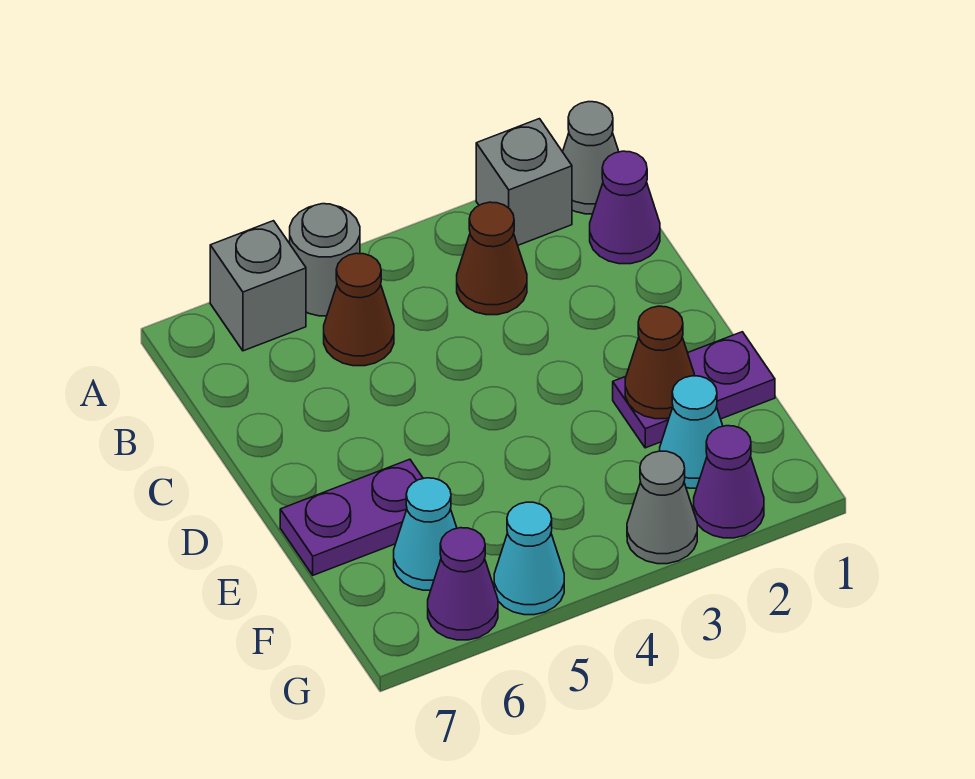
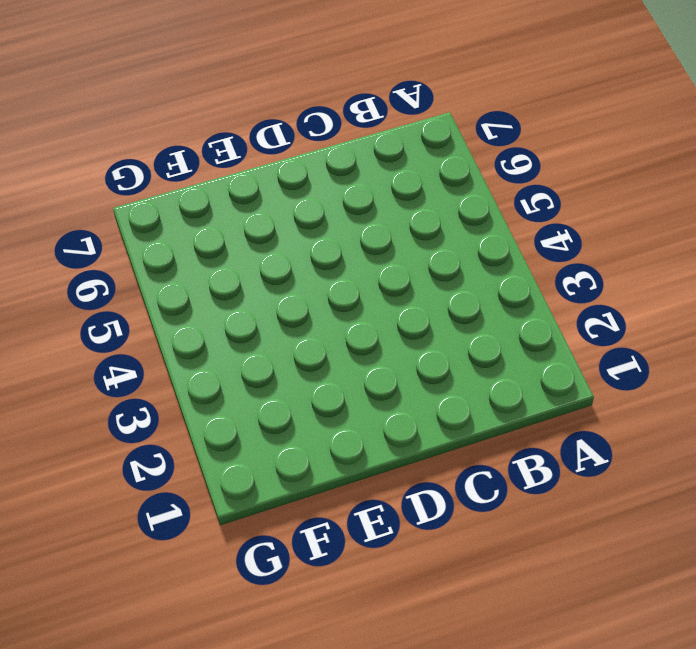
none -> grey cone A1 level 1
none -> grey brick A2 level 1
none -> grey round brick A5 level 1

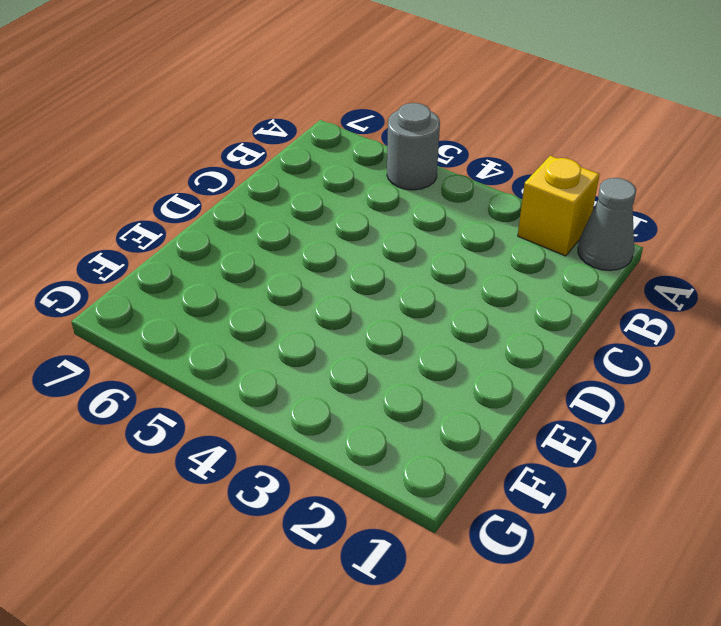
yellow brick A2 level 1 -> grey brick A2 level 1
none -> grey brick A6 level 1
none -> purple cone B1 level 1
none -> brown cone B3 level 1

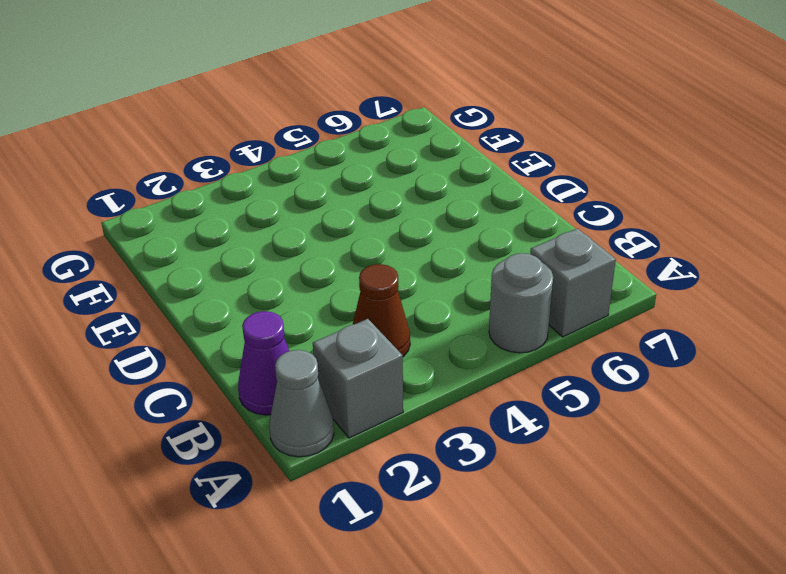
none -> brown cone B5 level 1
none -> purple plate E1:E2 level 1
none -> purple plate E6:E7 level 1

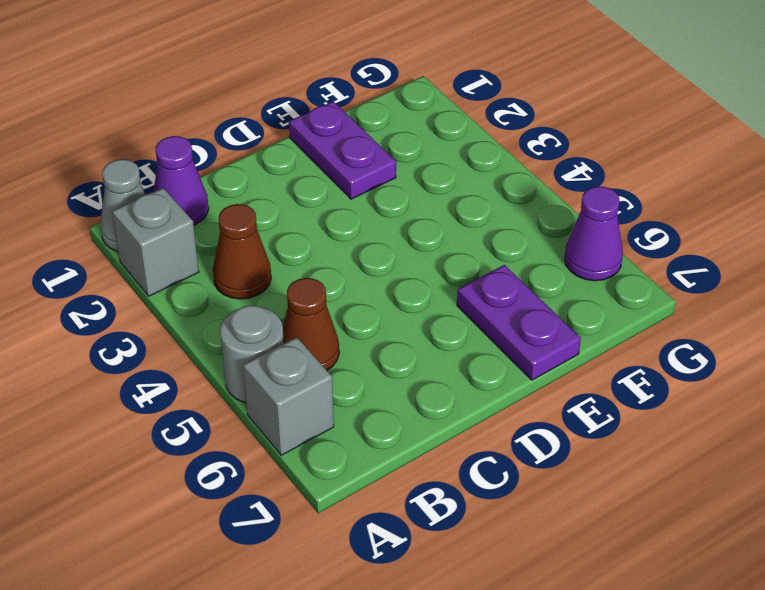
none -> cyan cone F2 level 1
none -> cyan cone F6 level 1
none -> purple cone G2 level 1

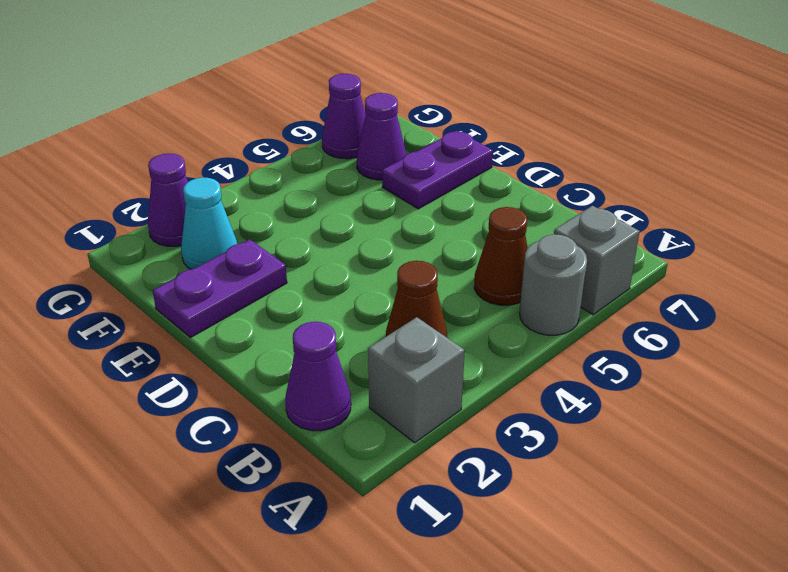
purple cone F6 level 1 -> cyan cone F6 level 1
none -> grey cone A1 level 1
none -> grey cone G3 level 1
none -> cyan cone G5 level 1

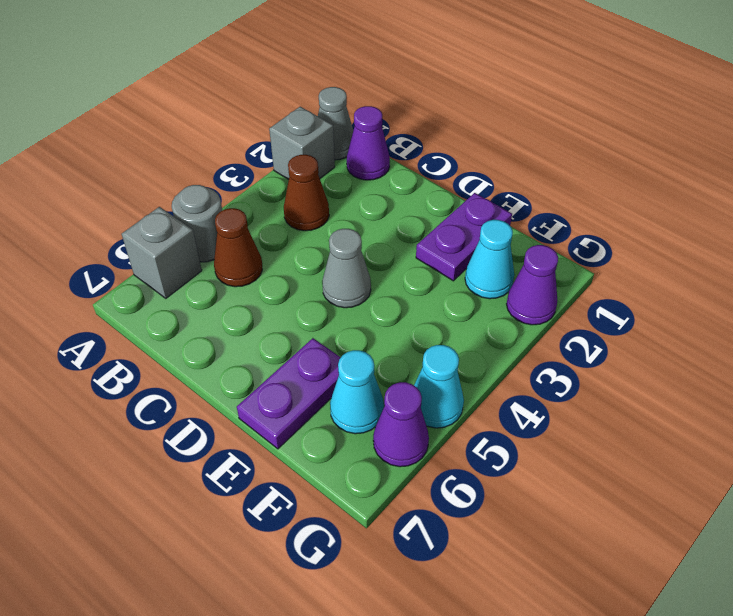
grey cone D4 level 1 -> grey cone G3 level 1
none -> brown cone E2 level 2

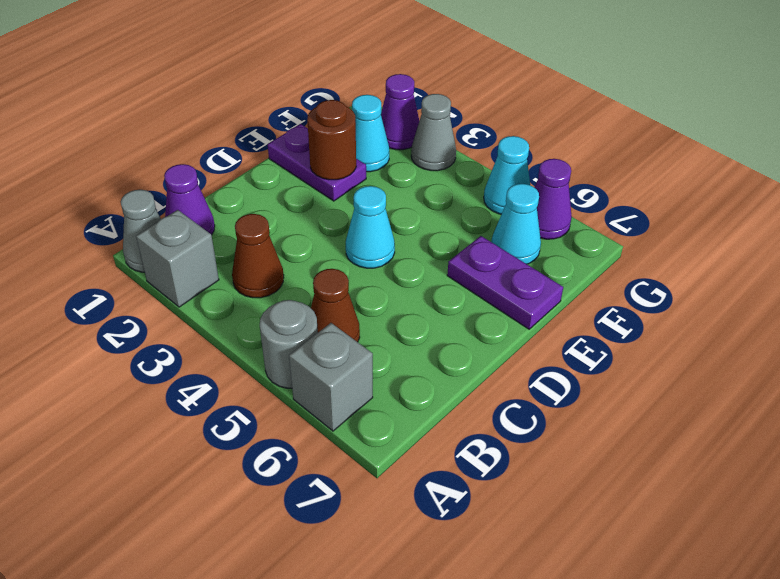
cyan cone D4 level 1 -> none
brown round brick E2 level 2 -> brown cone E2 level 2

